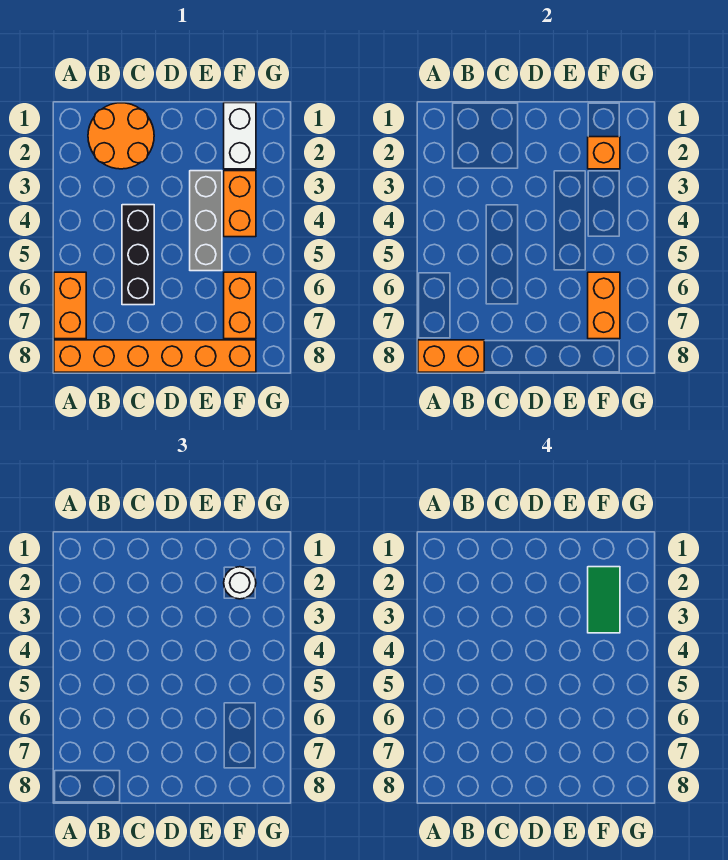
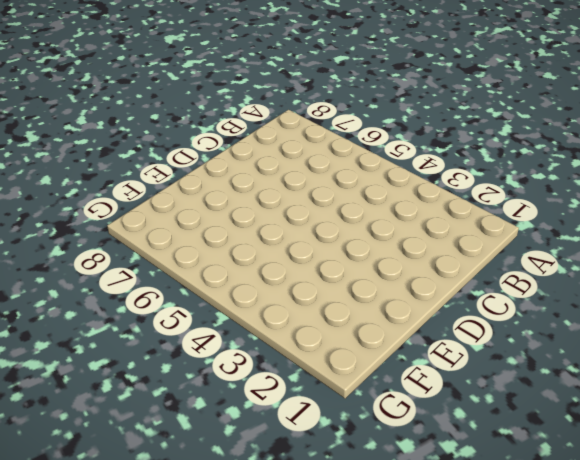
none -> orange brick A6:A7 level 1
none -> orange brick A8:F8 level 1
none -> orange round brick B1:C2 level 1

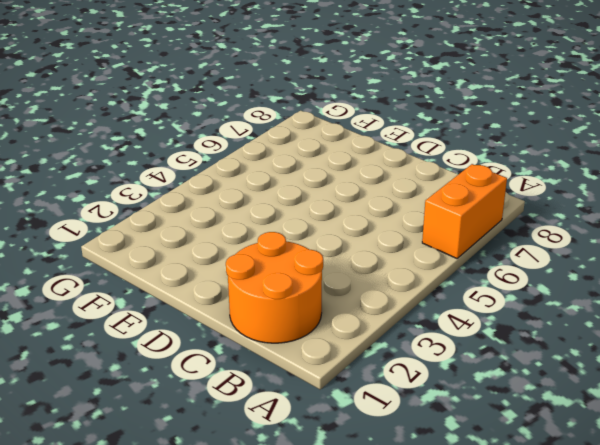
none -> orange brick A8:F8 level 1
none -> black brick C4:C6 level 1
none -> grey brick E3:E5 level 1

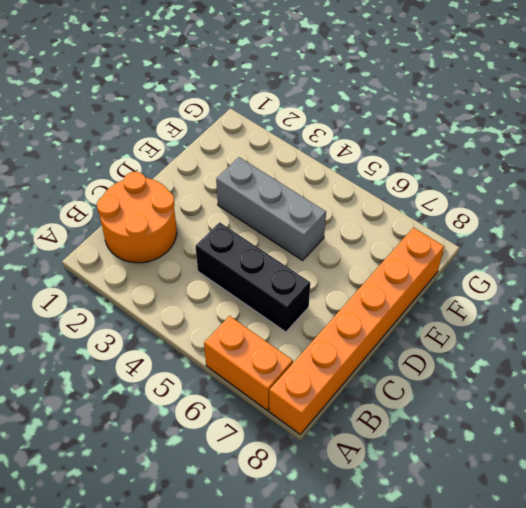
none -> white brick F1:F2 level 1
none -> orange brick F3:F4 level 1
none -> orange brick F6:F7 level 1

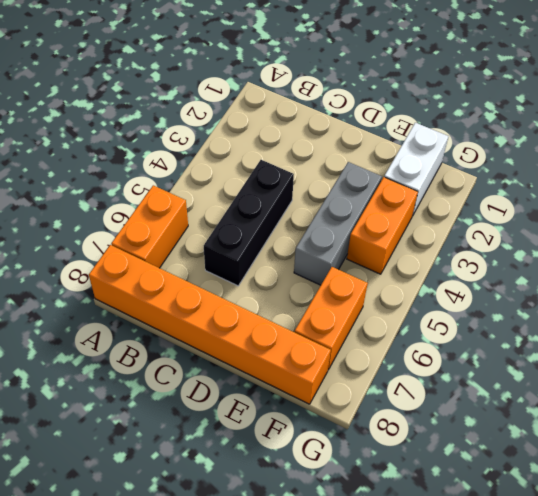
none -> orange round brick B1:C2 level 1
none -> orange brick A8:B8 level 2
none -> orange brick F2 level 2

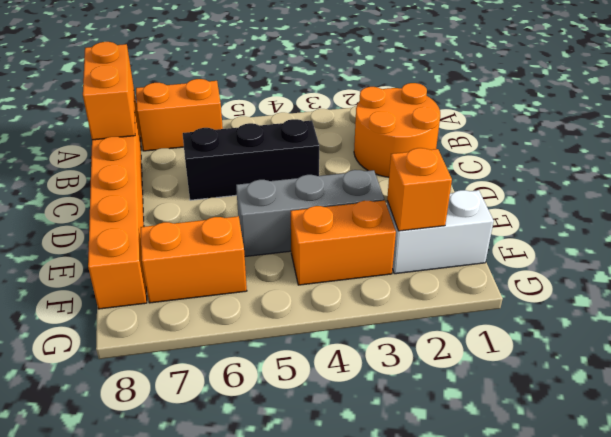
none -> orange brick F6:F7 level 2
none -> white round brick F2 level 3
none -> green tile F2:F3 level 4

